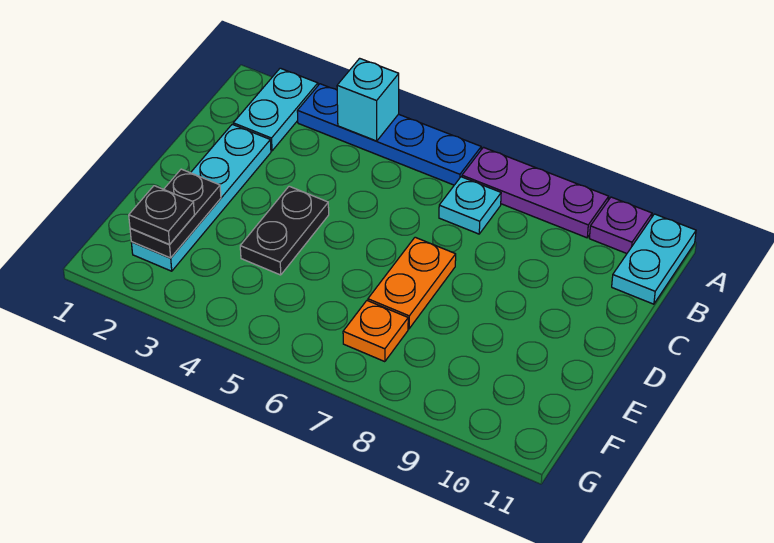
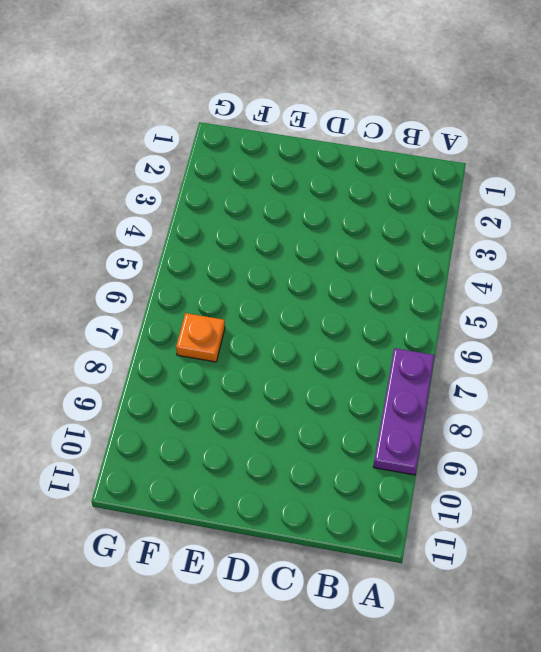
none -> cyan plate A2:B2 level 1
none -> blue plate A3:A6 level 1
none -> purple plate A10 level 1

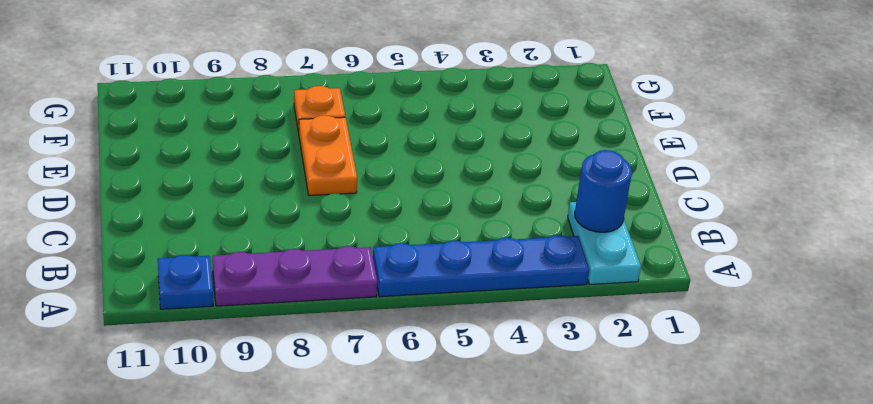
blue plate A10 level 1 -> purple plate A10 level 1
blue round brick B2 level 2 -> none
none -> cyan plate A11:B11 level 1
none -> cyan plate B7 level 1
none -> cyan plate C2:F2 level 1

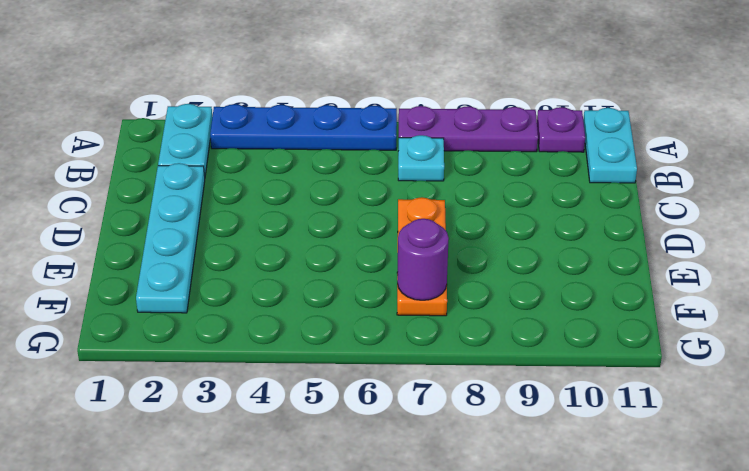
purple round brick F7 level 2 -> none
none -> black plate D4:E4 level 1
none -> cyan brick A4 level 2
none -> black plate E2:F2 level 2

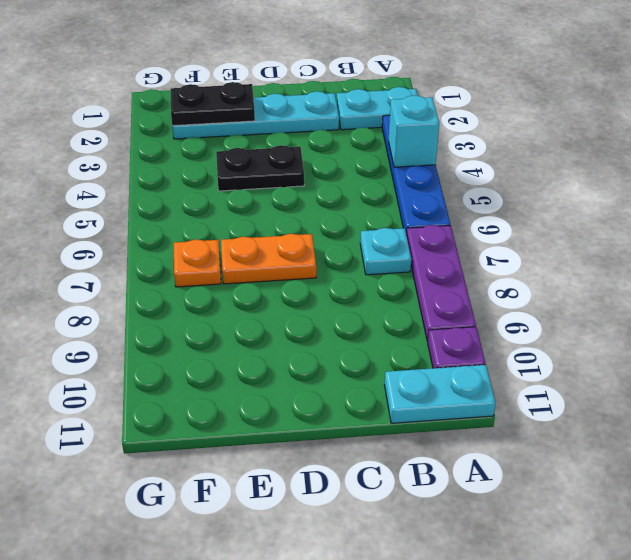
none -> black plate F2 level 3

